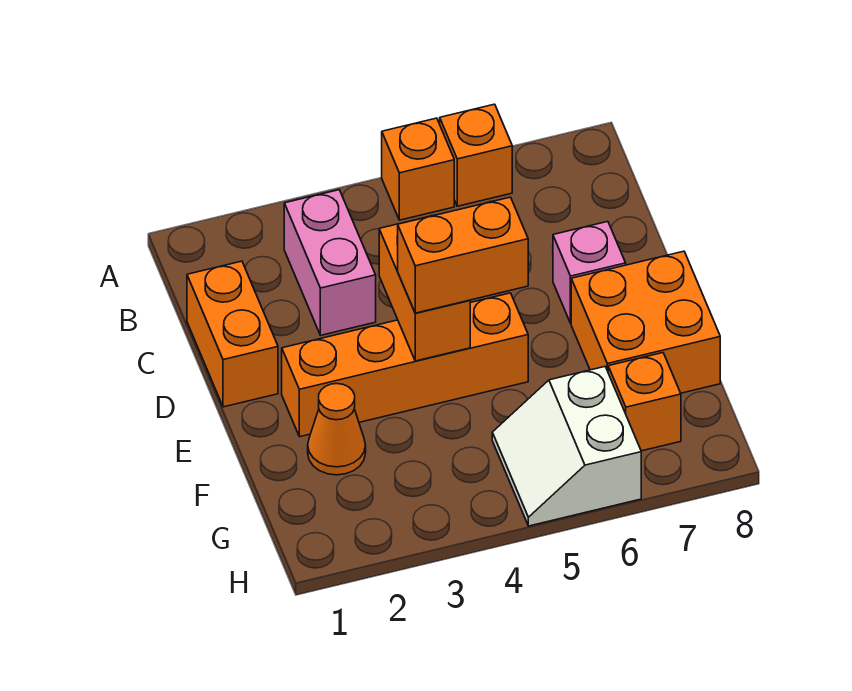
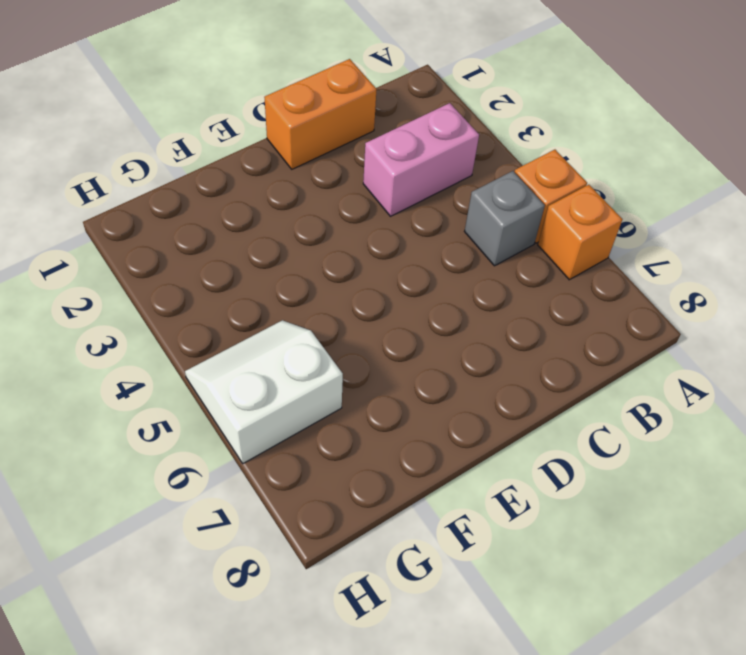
grey brick B5 level 1 -> none
none -> pink brick D7 level 1
none -> orange brick E2:E5 level 1
none -> orange brick E7:F8 level 1

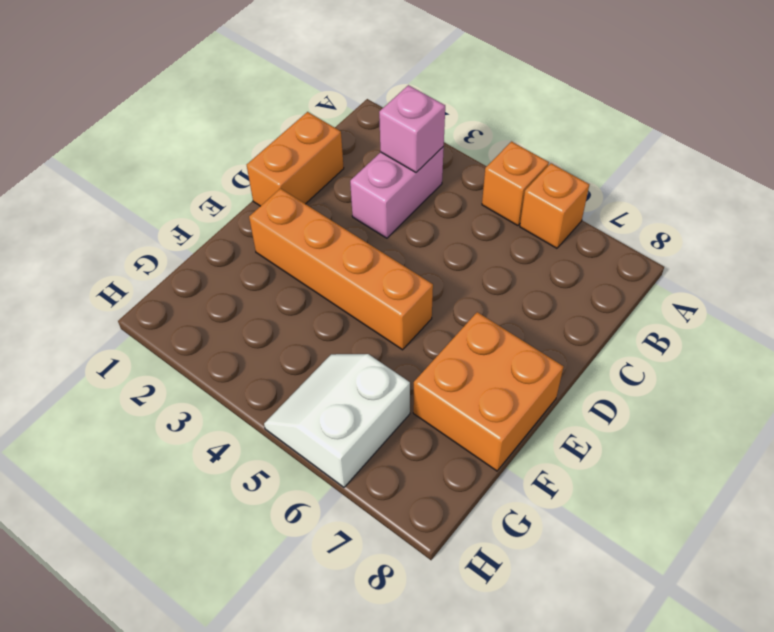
pink brick B3 level 2 -> pink brick D7 level 1
none -> orange cone F2 level 1
none -> orange brick G7 level 1
none -> orange brick D4:E4 level 2

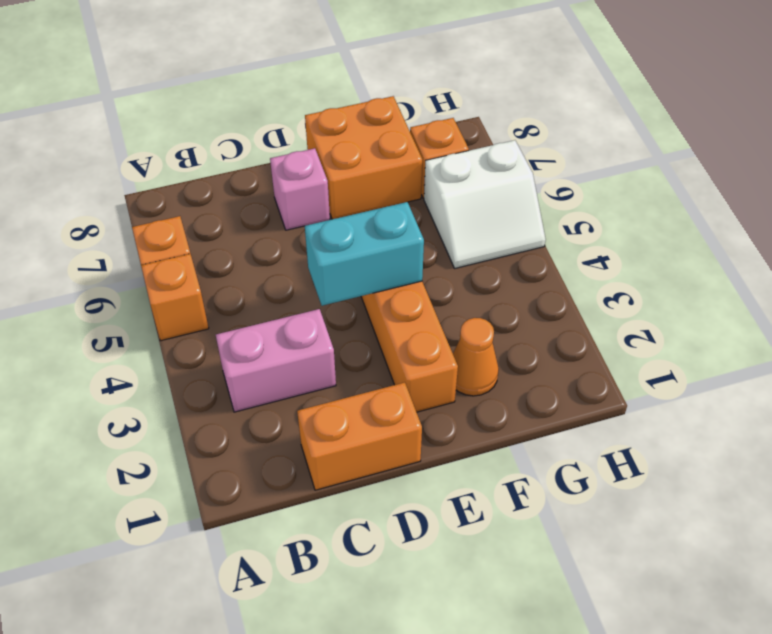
cyan brick D4:E4 level 2 -> orange brick D4:E4 level 2
none -> orange brick E4:E5 level 3

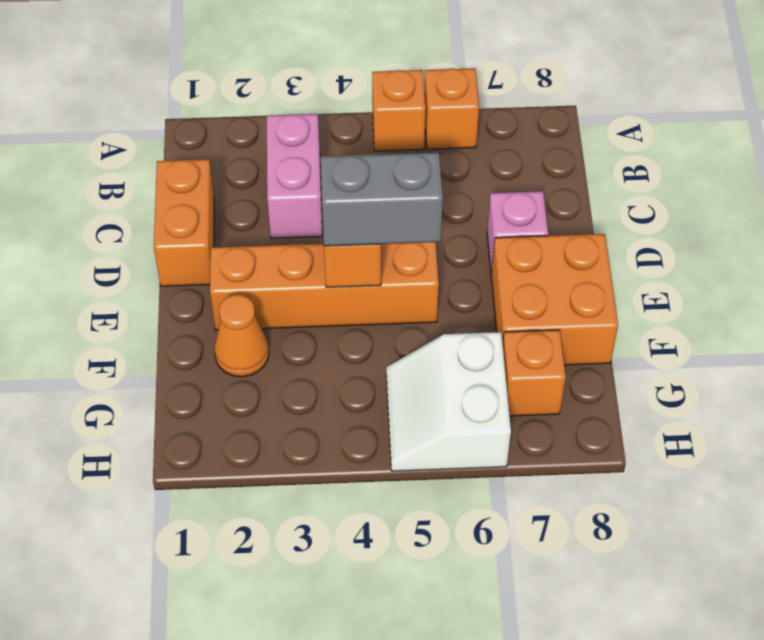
grey brick E4:E5 level 3 -> orange brick E4:E5 level 3

